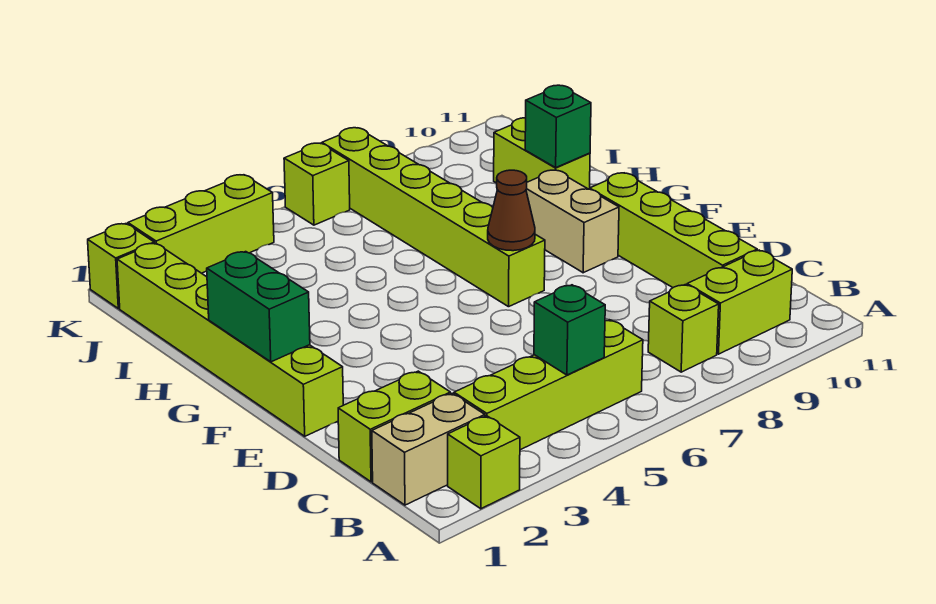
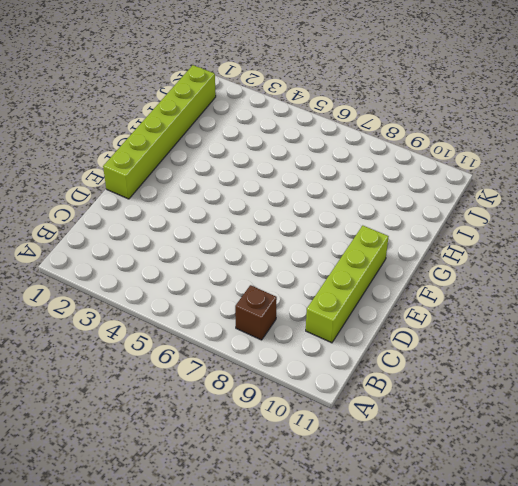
brown brick B8 level 1 -> lime brick B8 level 1
none -> lime brick A2 level 1
none -> tan brick B1:B2 level 1
none -> lime brick B3:B6 level 1

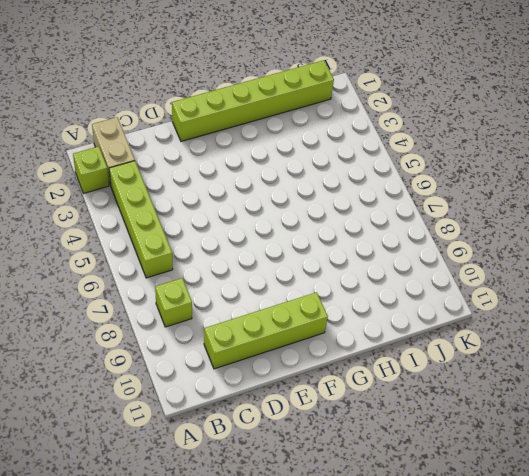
none -> lime brick B9:B10 level 1
none -> lime brick C1:C2 level 1
none -> lime brick F7:K7 level 1

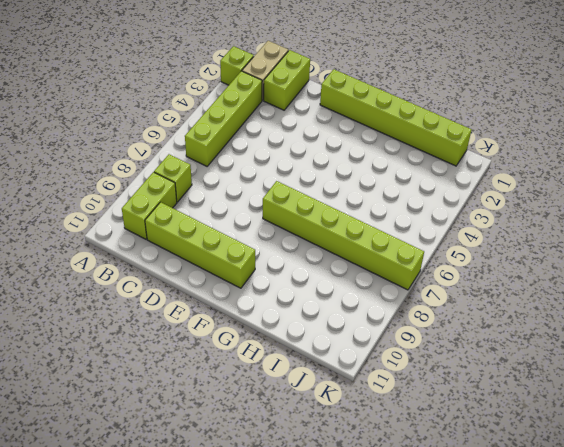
none -> tan brick F9:G9 level 1
none -> lime brick H10:I10 level 1
none -> lime brick K1 level 1

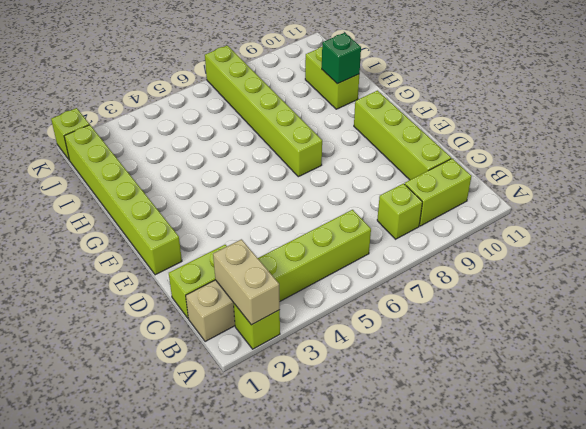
tan brick A2:B2 level 2 -> tan brick F9:G9 level 1
none -> lime brick K2:K4 level 1
none -> lime brick K6 level 1
none -> green brick B5 level 2

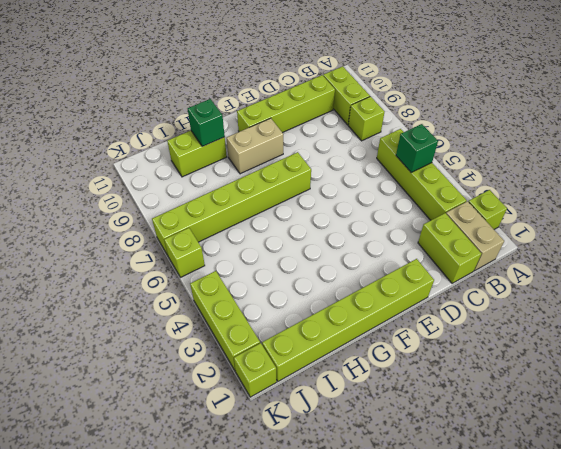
none -> green brick F1:G1 level 2
none -> brown cone F7 level 2

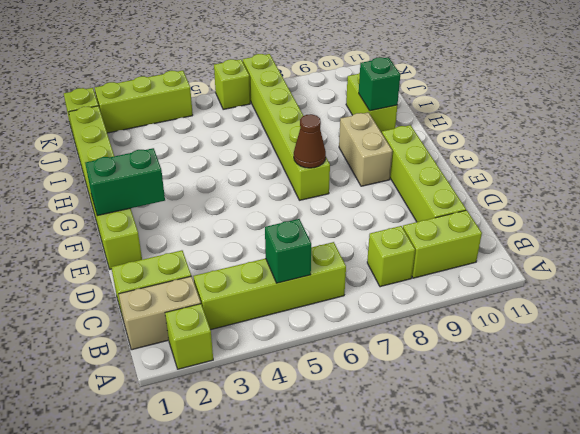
green brick F1:F2 level 2 -> green brick F1:G1 level 2

